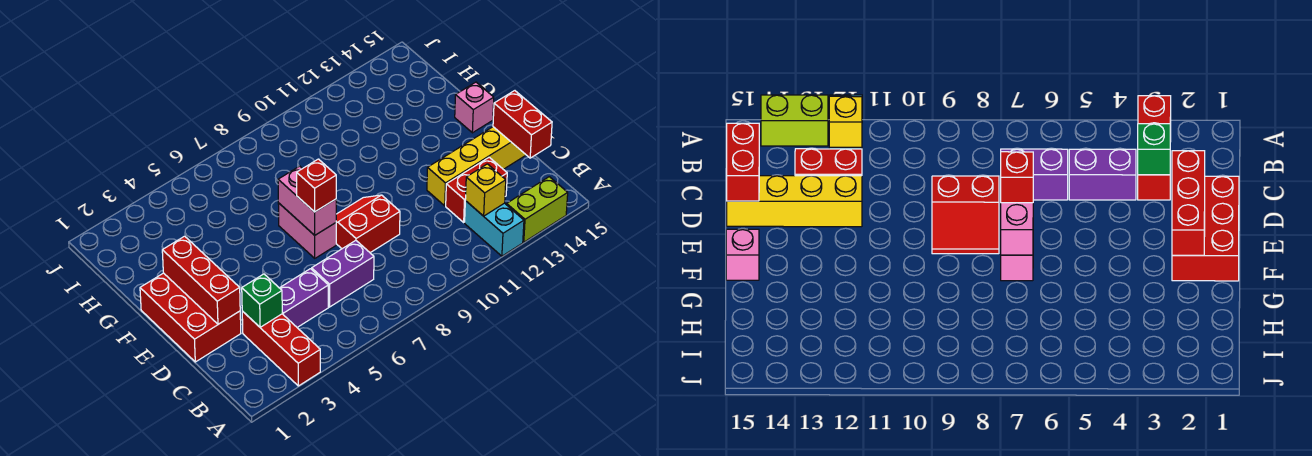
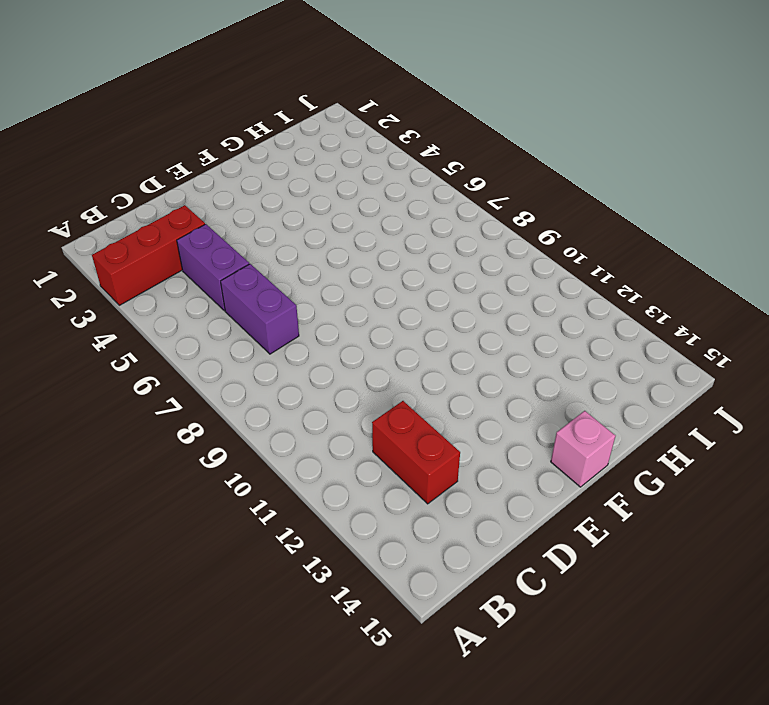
none -> cyan brick A12:B12 level 1
none -> lime brick A13:A14 level 1
none -> red brick D1:F2 level 1

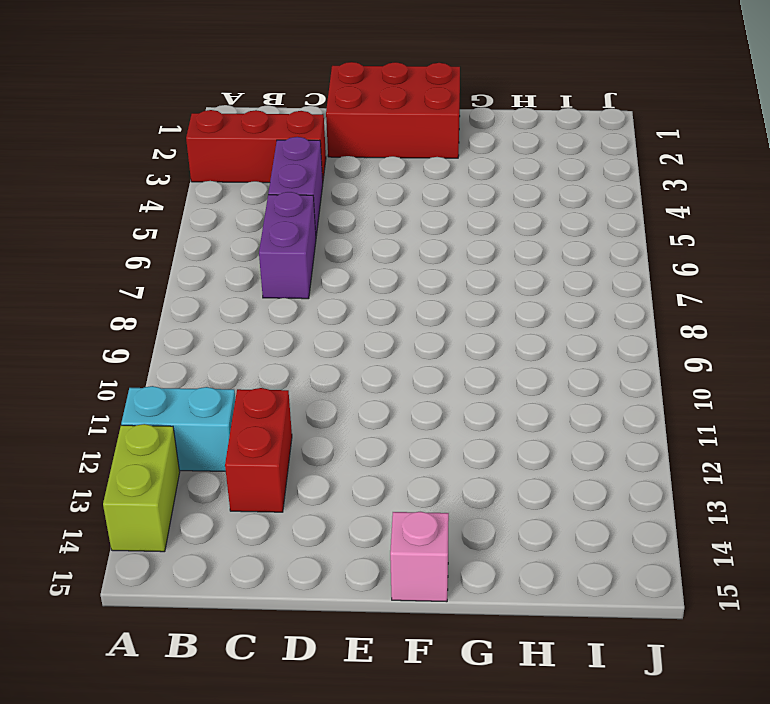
none -> red slope D8:E9 level 1 top D
none -> yellow brick D12:D15 level 1
none -> pink brick E7:F7 level 1

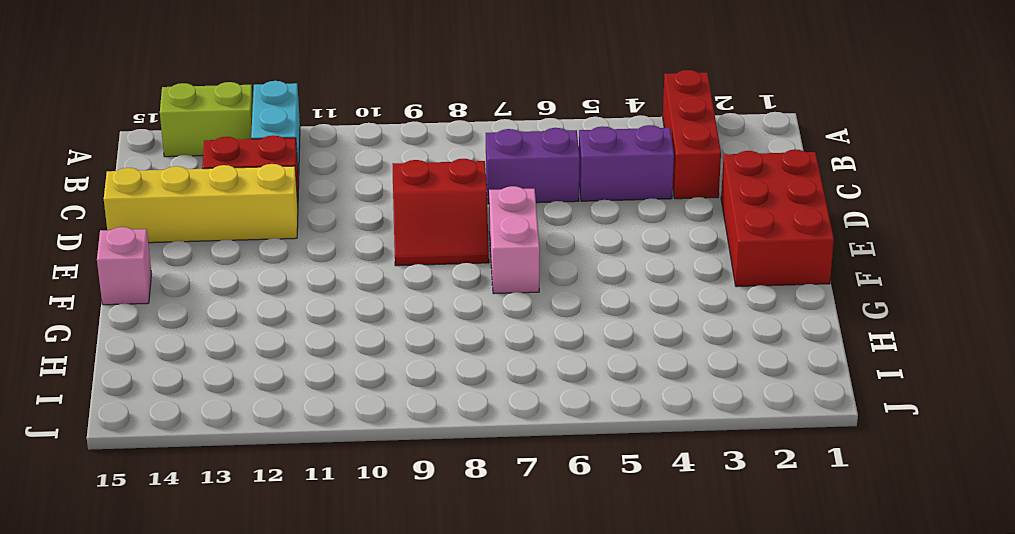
none -> yellow brick B12 level 2
none -> green brick C3 level 2
none -> red brick C15:D15 level 2

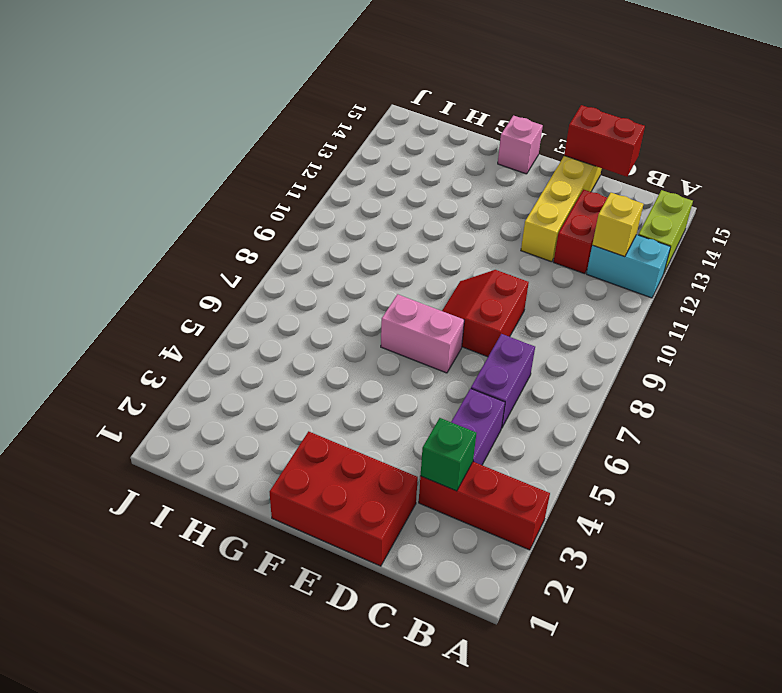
none -> red brick D2:F2 level 2
none -> pink brick E7:F7 level 2
none -> red brick E7 level 3

